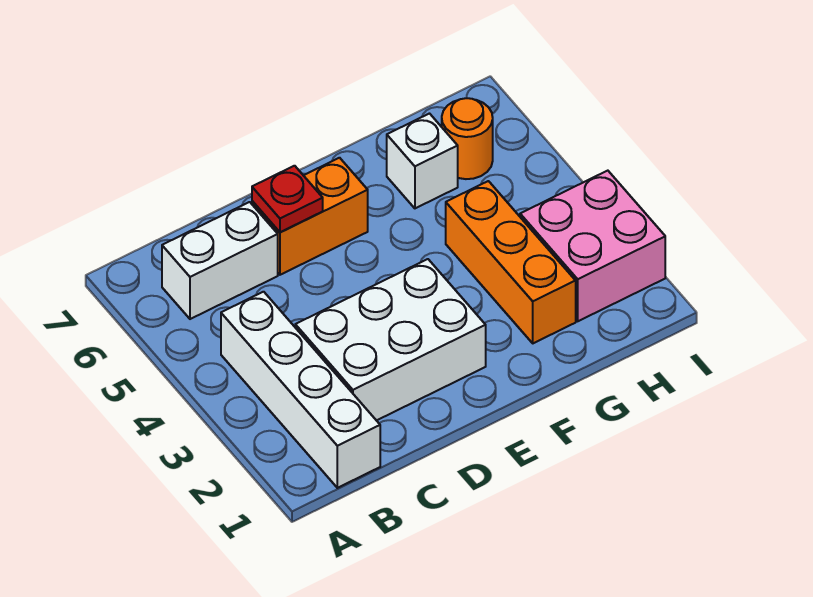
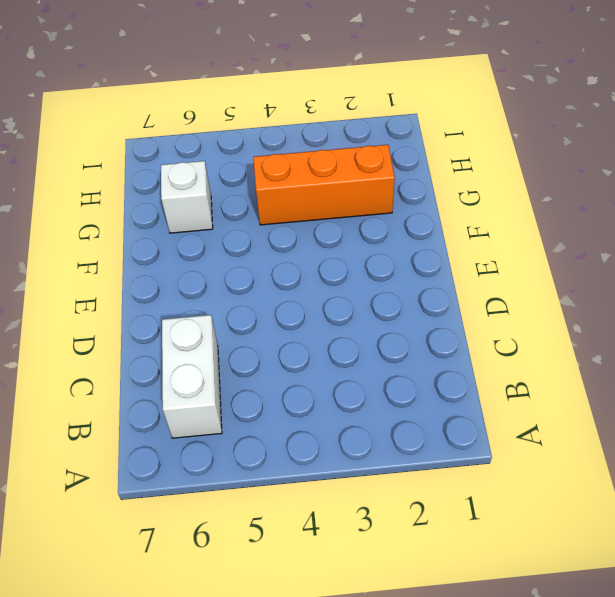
none -> white brick B1:B4 level 1
none -> white brick C2:E3 level 1

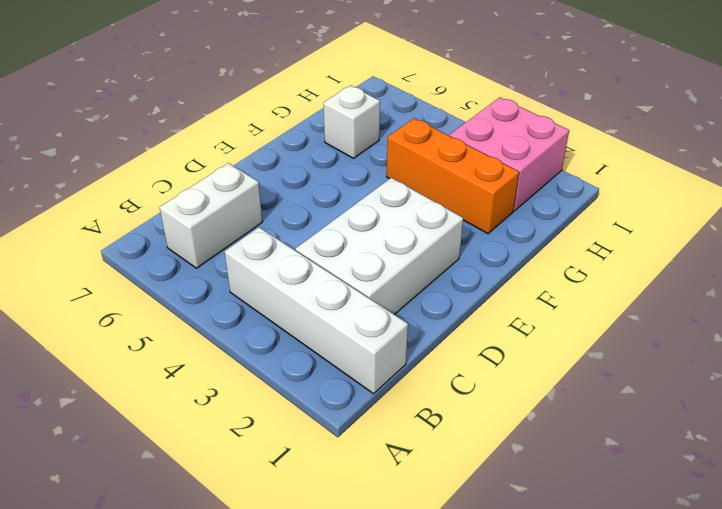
none -> orange brick D6:E6 level 1
none -> orange round brick H6 level 1

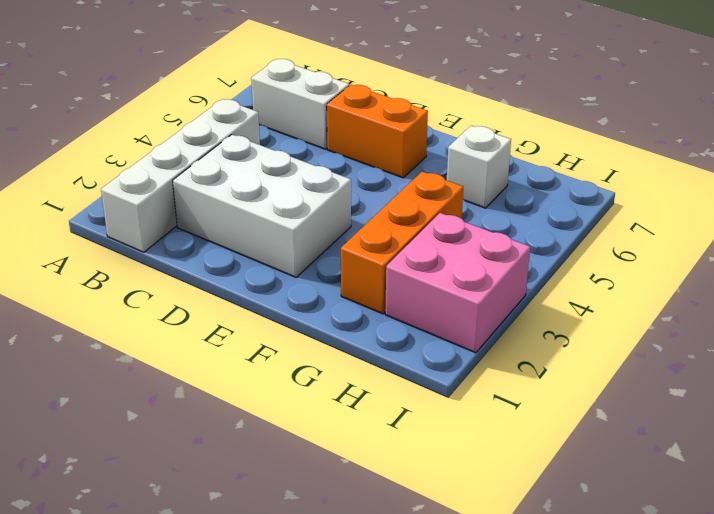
none -> orange round brick H6 level 1
none -> red plate D6 level 2

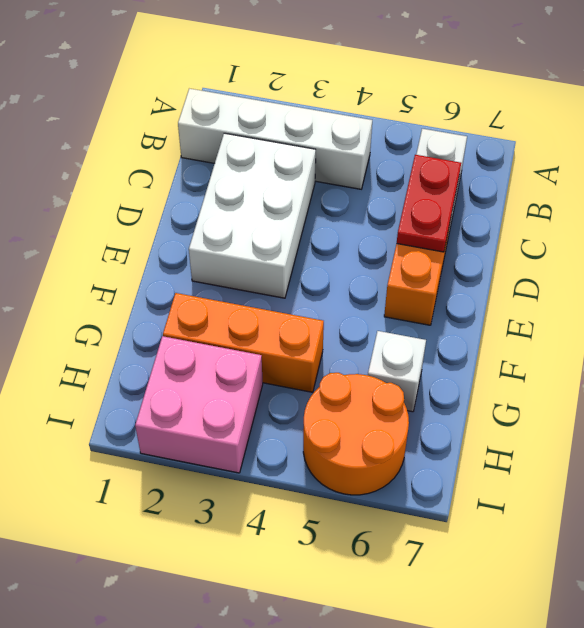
red plate C6:D6 level 2 -> red plate D6 level 2
orange round brick H5:I6 level 1 -> orange round brick H6 level 1

